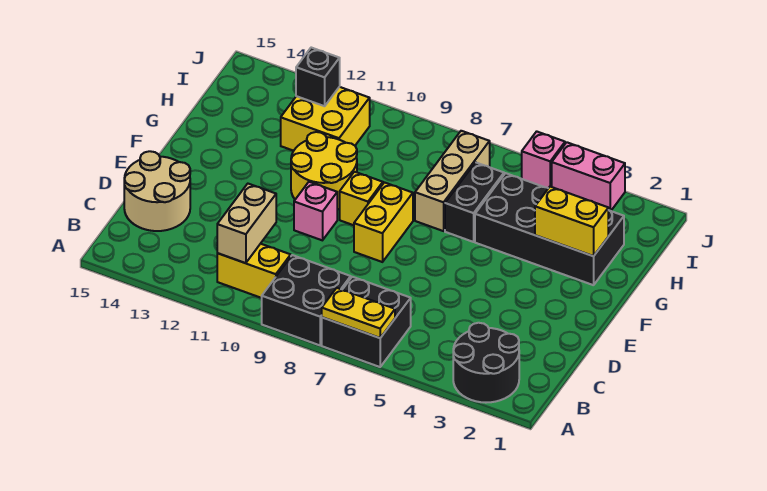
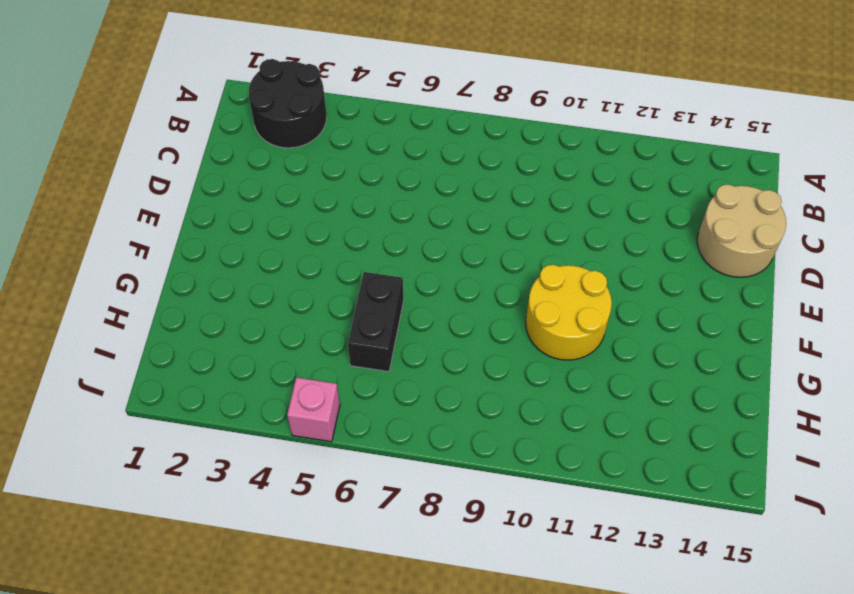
none -> black brick A6:B7 level 1
none -> black brick A8:B9 level 1
none -> yellow brick B10:B11 level 1

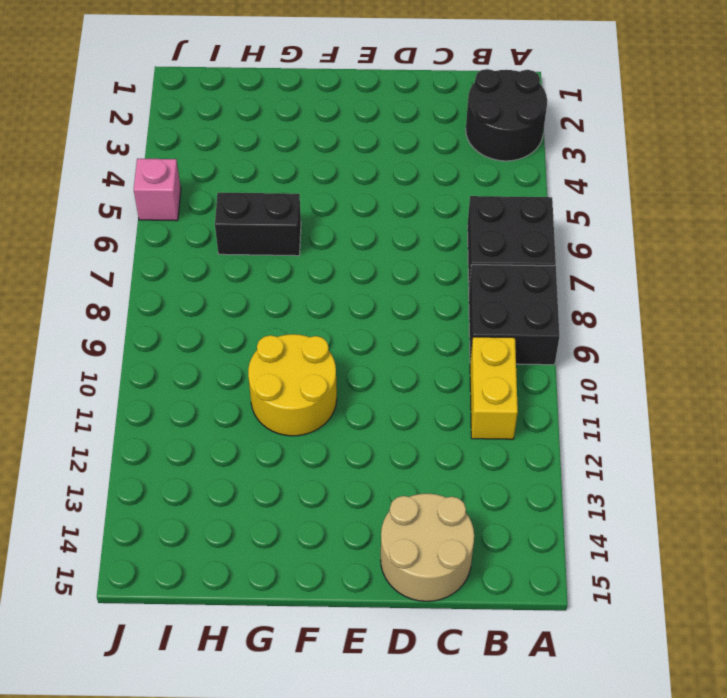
none -> yellow brick E8:F8 level 1
none -> pink brick E10 level 1
none -> yellow brick F9 level 1

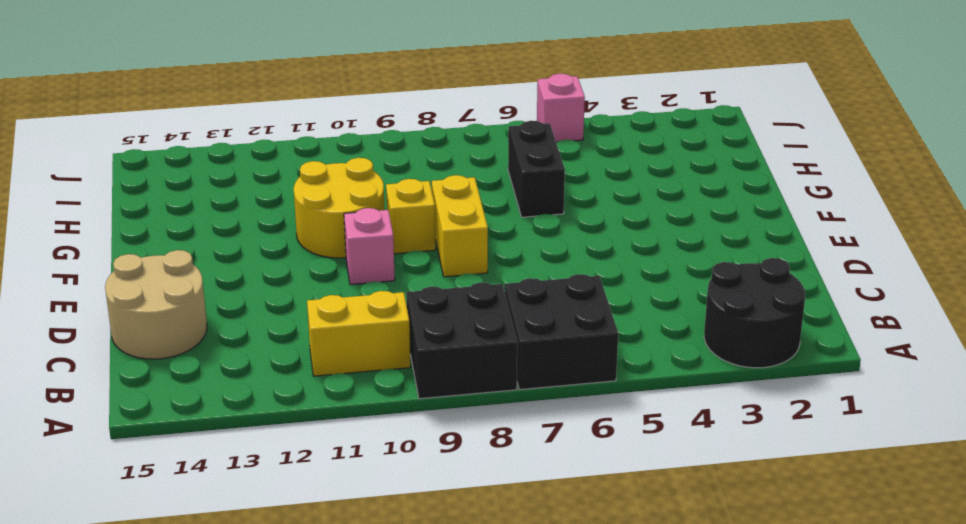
none -> black brick G2:H5 level 1
none -> tan brick G7:I7 level 1
none -> yellow brick H11:I12 level 1

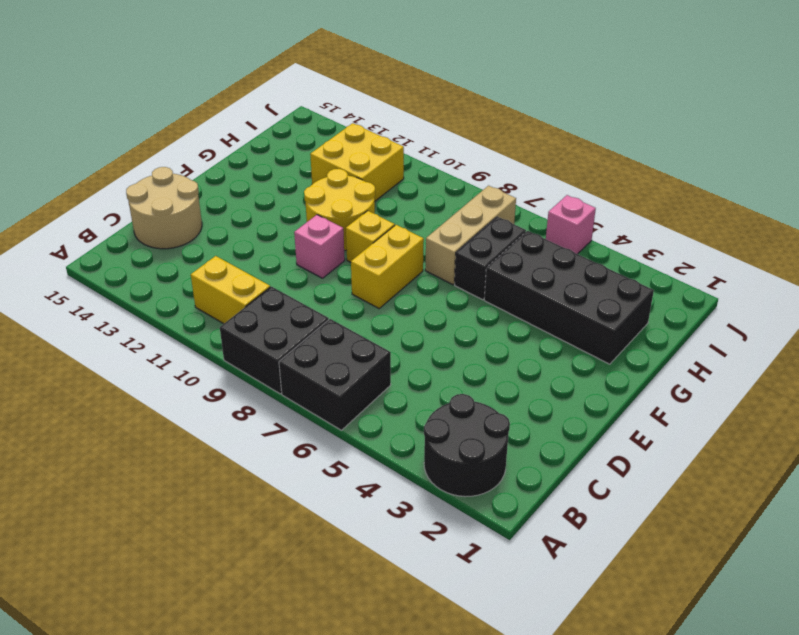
none -> pink brick J3:J4 level 1
none -> yellow plate A6:A7 level 2
none -> tan brick B11:C11 level 2

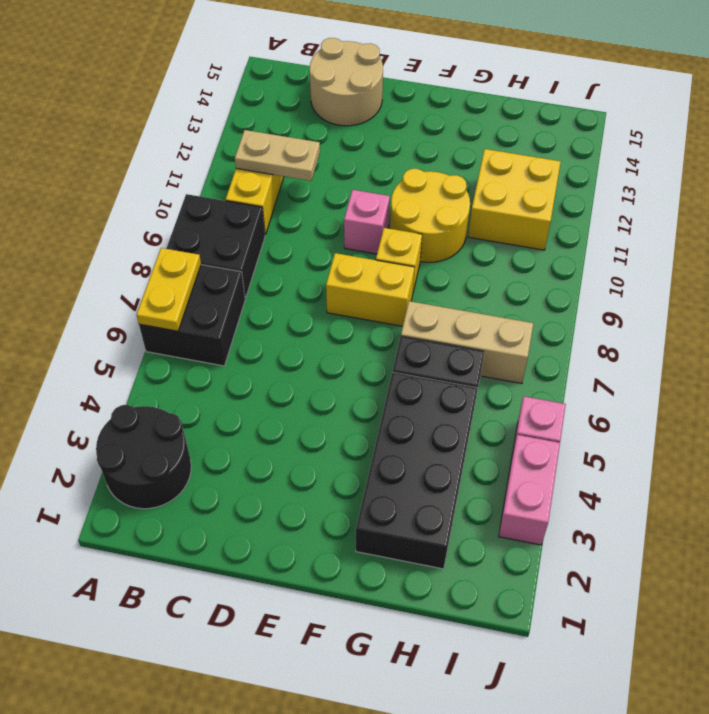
tan plate B11:C11 level 2 -> tan brick B11:C11 level 2
none -> yellow brick G2:G3 level 2
none -> black brick I12 level 2

